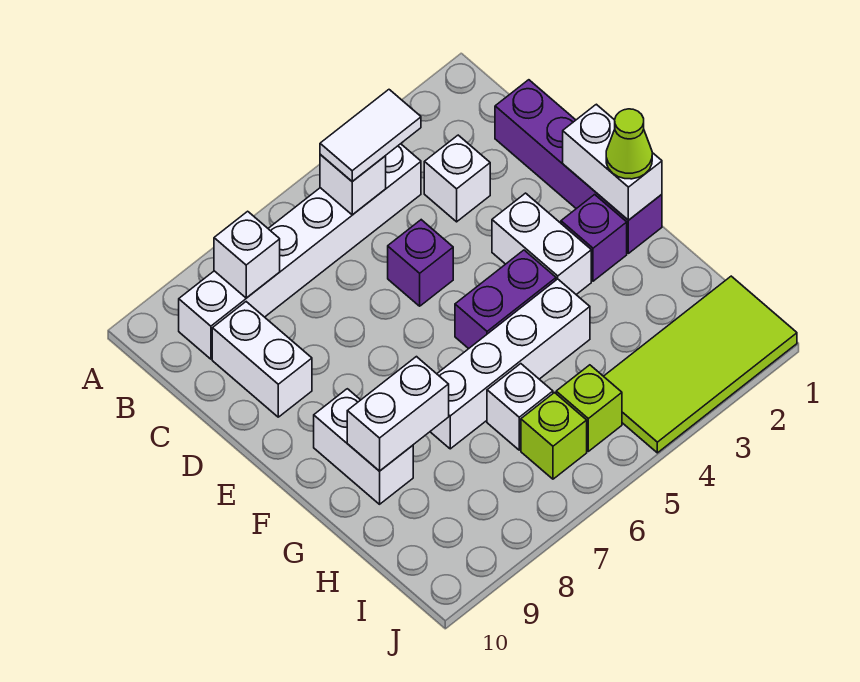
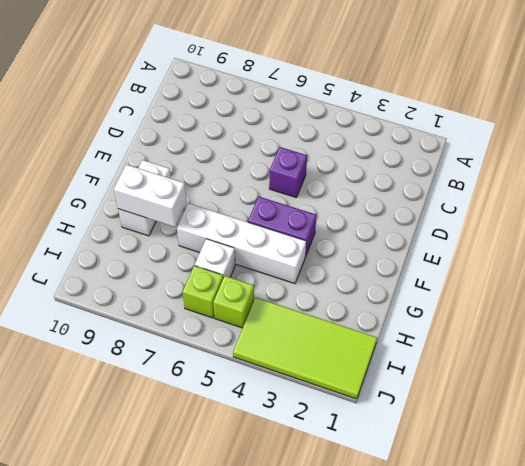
none -> white brick B4:B9 level 1
none -> purple brick C1:F1 level 1
none -> white brick C3 level 1

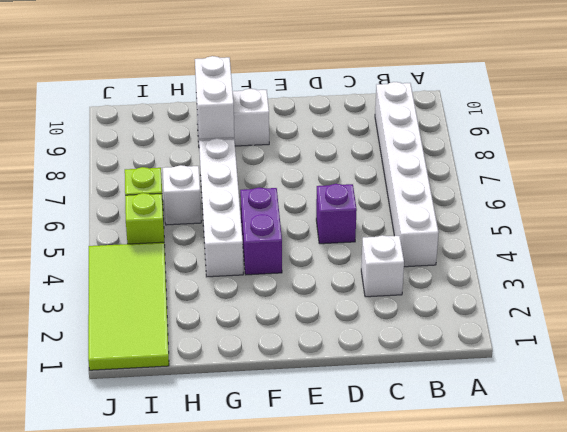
none -> purple brick C1:F1 level 1
none -> white brick C9:D9 level 1
none -> white brick E3:F3 level 1

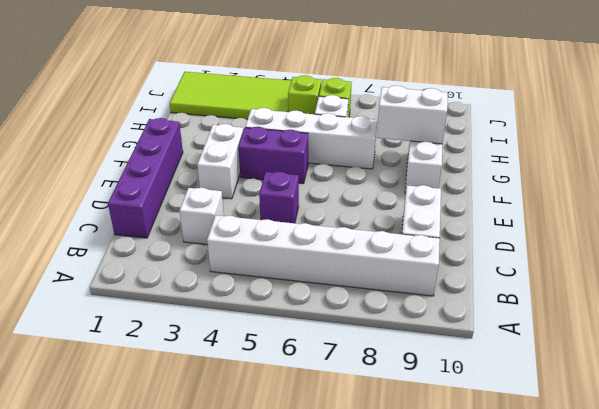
none -> purple brick F2 level 1
none -> white brick B5 level 2
none -> white brick B8 level 2

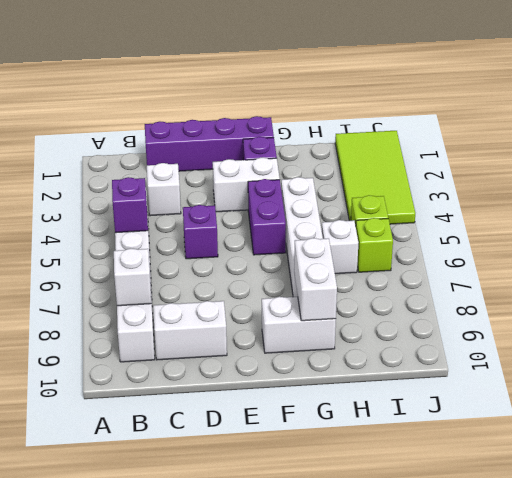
purple brick B5 level 2 -> white brick B5 level 2
none -> white brick E1:F1 level 2
none -> white tile B4:B5 level 3
none -> lime cone F1 level 3

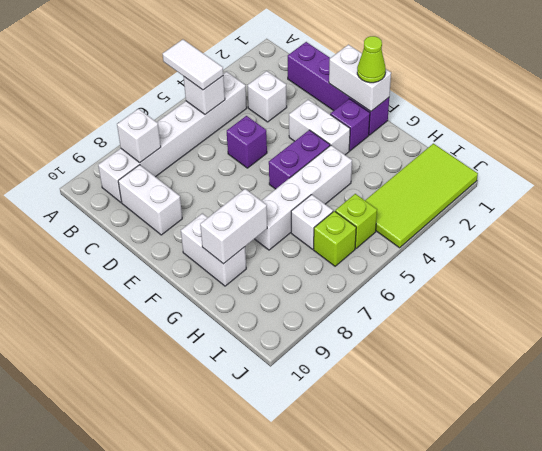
white tile A5:B5 level 3 -> white tile B4:B5 level 3

